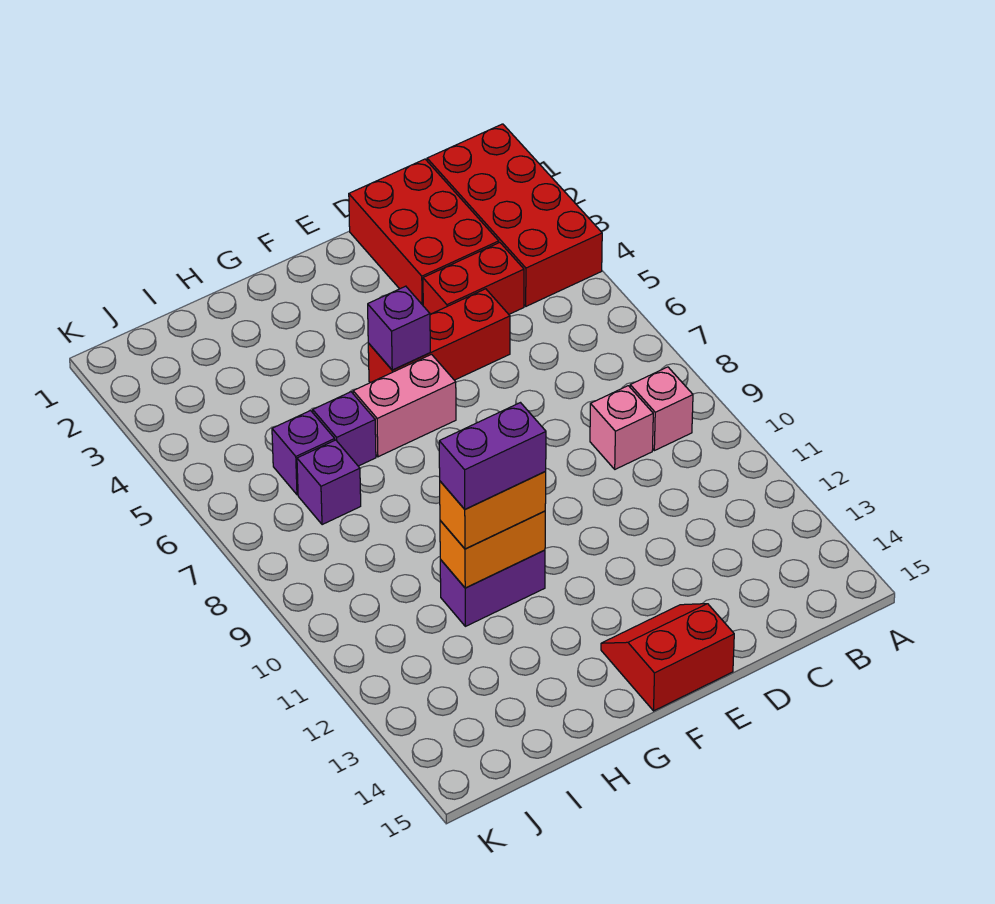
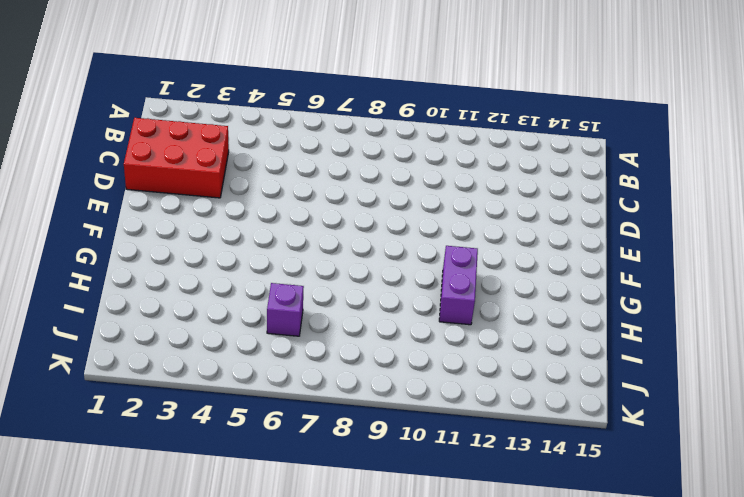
none -> red brick A1:B4 level 1
none -> pink brick B9 level 1
none -> red brick C4:D4 level 1

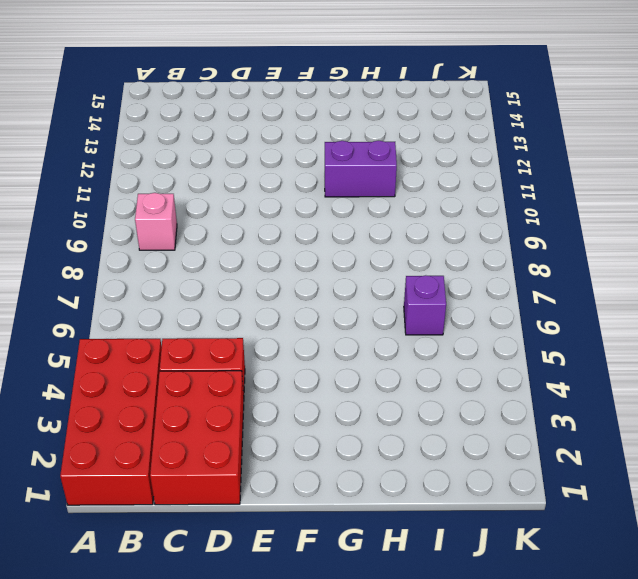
none -> pink brick C9 level 1
none -> red brick D5:F5 level 1
none -> red slope E14:F15 level 1 top 15

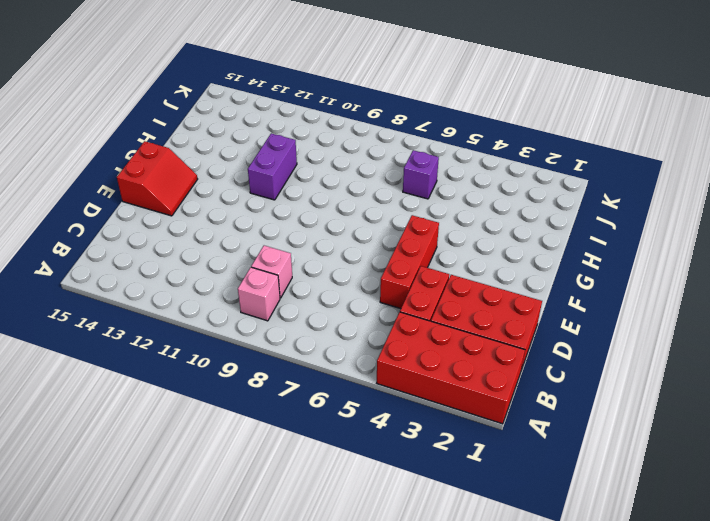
none -> pink brick F6:G6 level 1
none -> purple brick H6 level 1
none -> purple brick I7 level 1

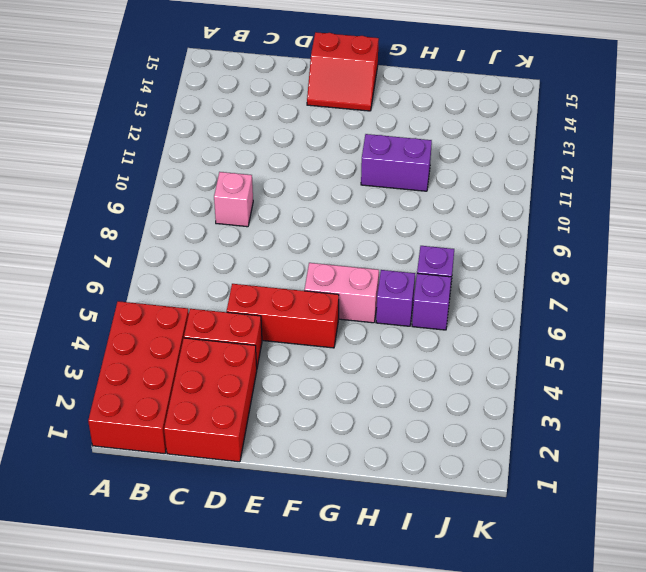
none -> pink brick B9 level 1
none -> purple brick F5 level 2
none -> orange brick G11:H11 level 2

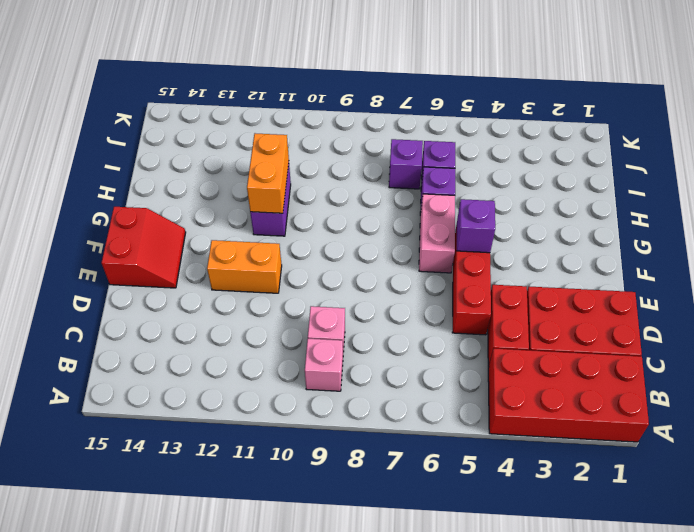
orange brick E11:E12 level 1 -> orange brick G11:H11 level 3
none -> purple brick G11:H11 level 4

